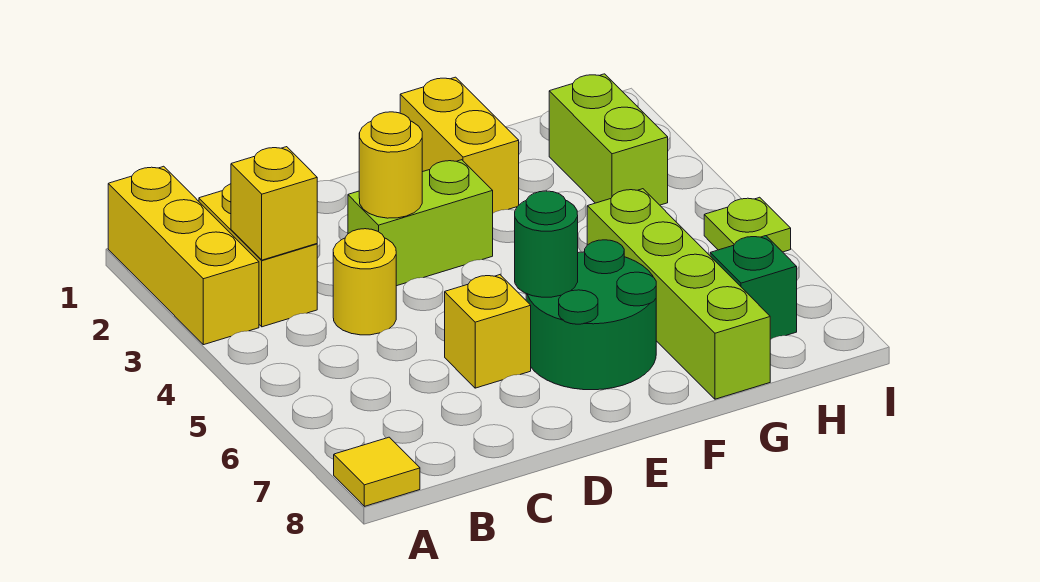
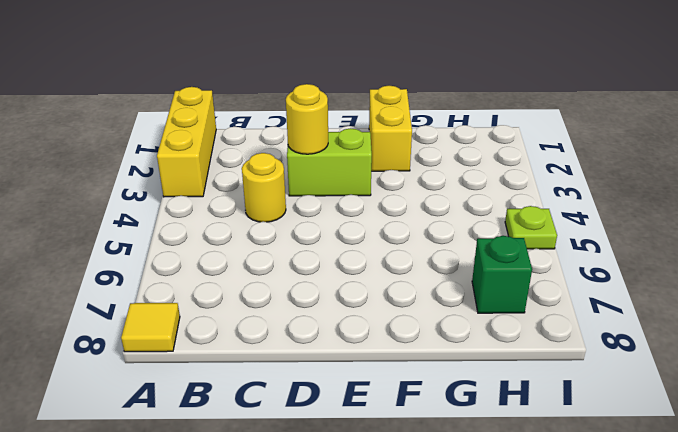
none -> yellow brick B2:B3 level 1
none -> yellow brick D6 level 1
none -> green round brick E6:F7 level 1

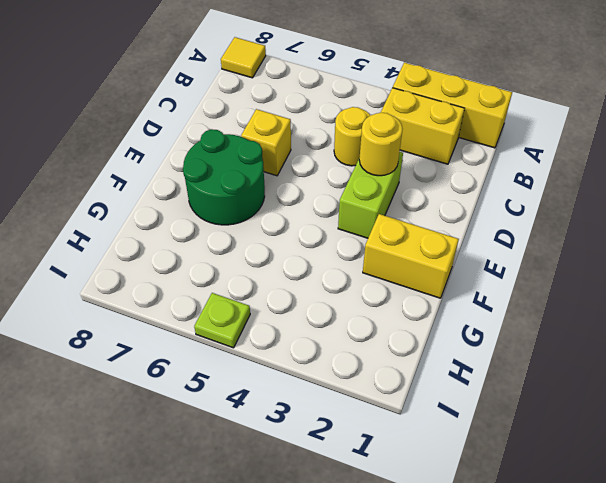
none -> lime brick G5:G8 level 1
none -> lime brick H2:H3 level 1
none -> green brick H7 level 1

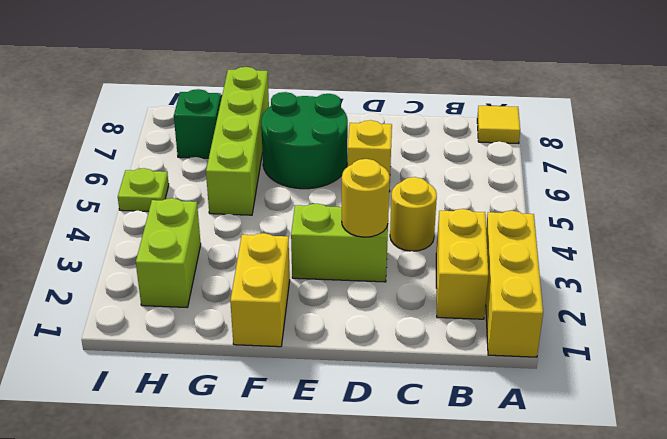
none -> yellow brick B3 level 2
none -> green round brick E6 level 2

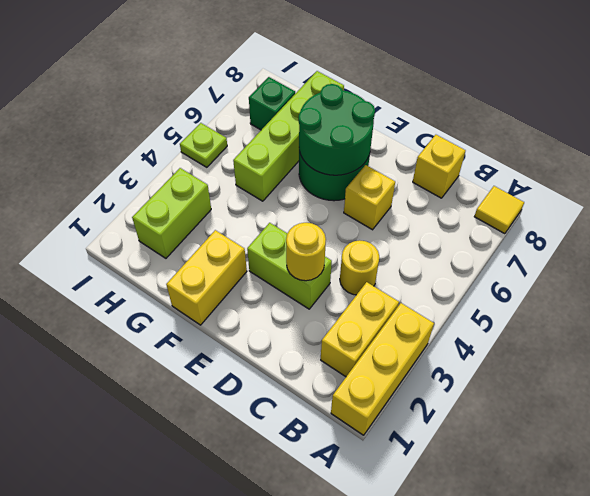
yellow brick C8 level 1 -> yellow brick B3 level 2
green round brick E6:F7 level 2 -> green round brick E6 level 2

